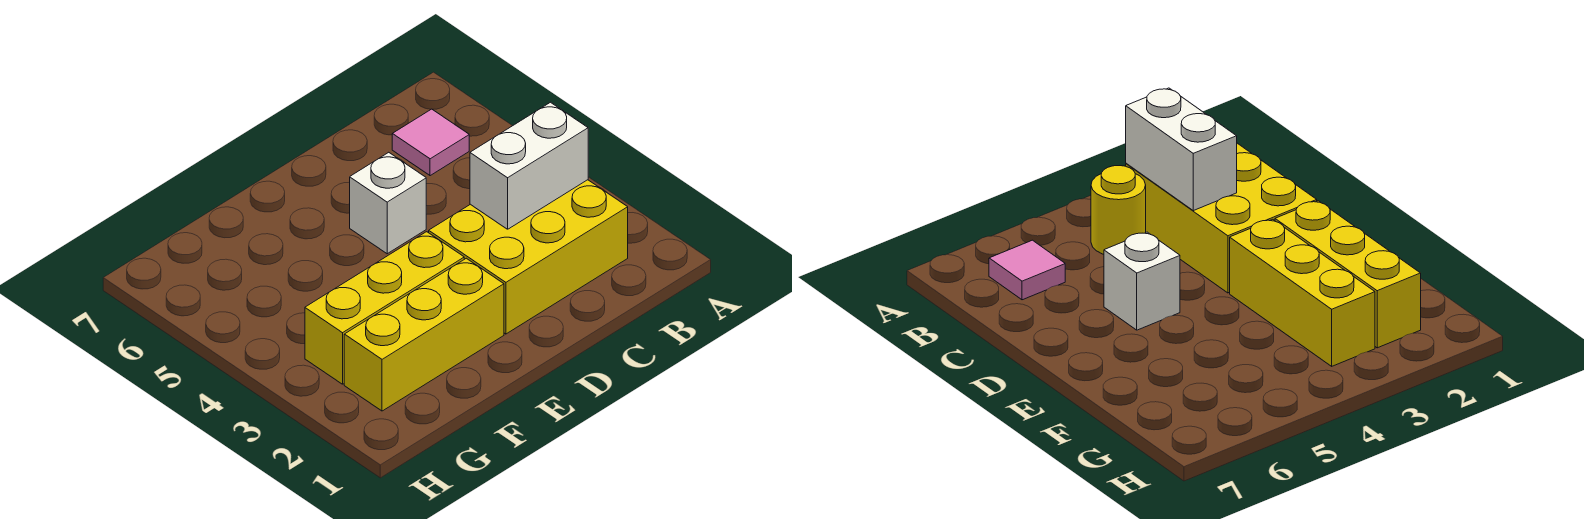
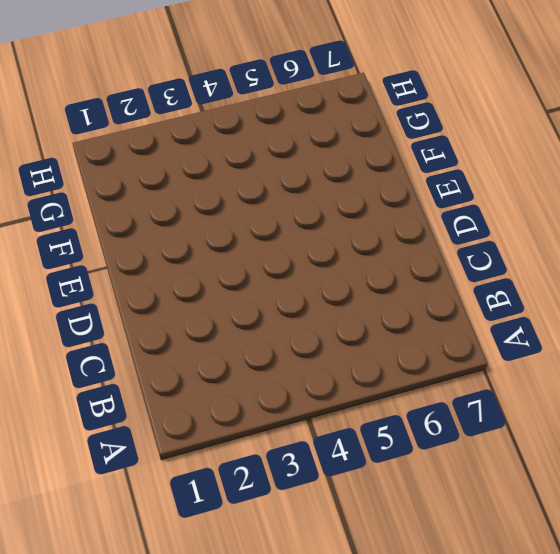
none -> yellow brick B2:D3 level 1
none -> yellow round brick B4 level 1

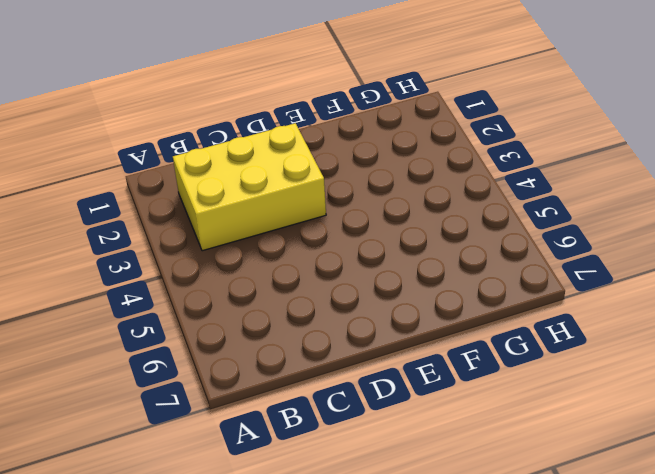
none -> yellow round brick B4 level 1
none -> pink tile B6 level 1

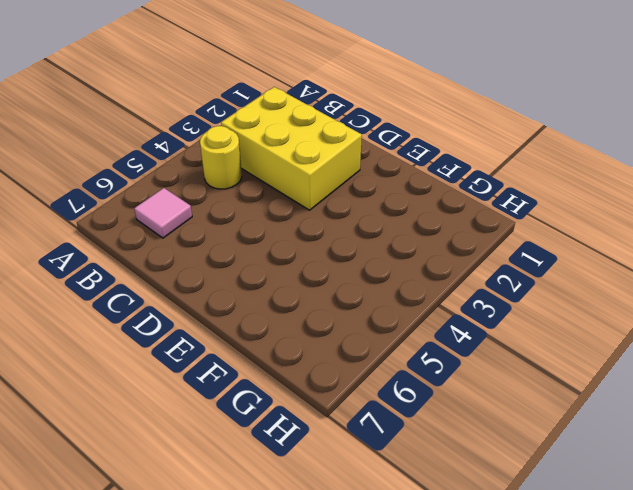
none -> white brick D5 level 1
none -> yellow brick E2:G2 level 1

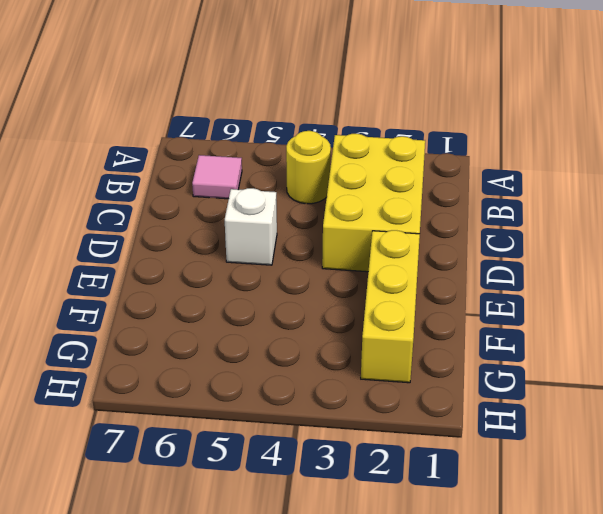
none -> yellow brick E3:G3 level 1
none -> white brick B3:C3 level 2

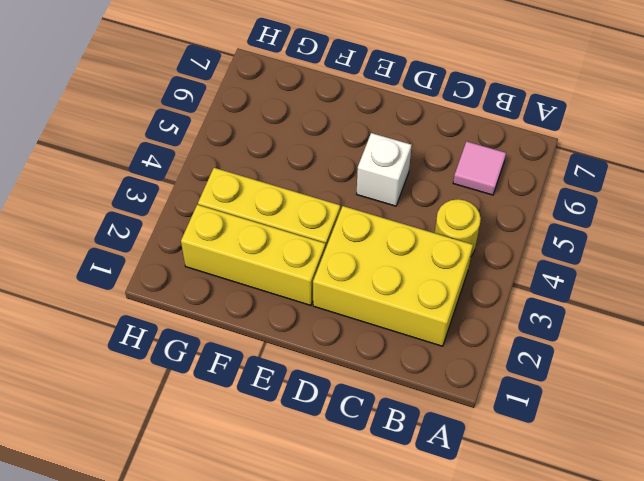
none -> white brick B3:C3 level 2

